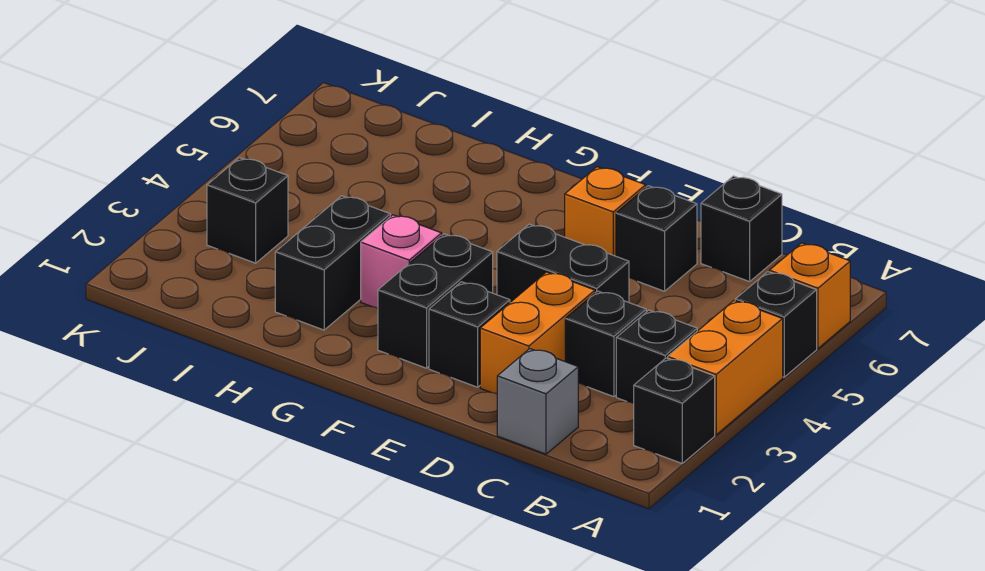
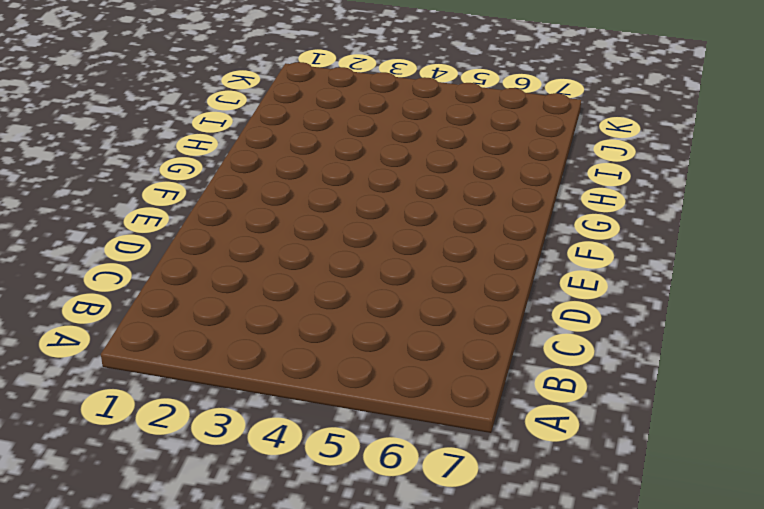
none -> black brick A2 level 1
none -> orange brick A3:A4 level 1
none -> black brick A5 level 1

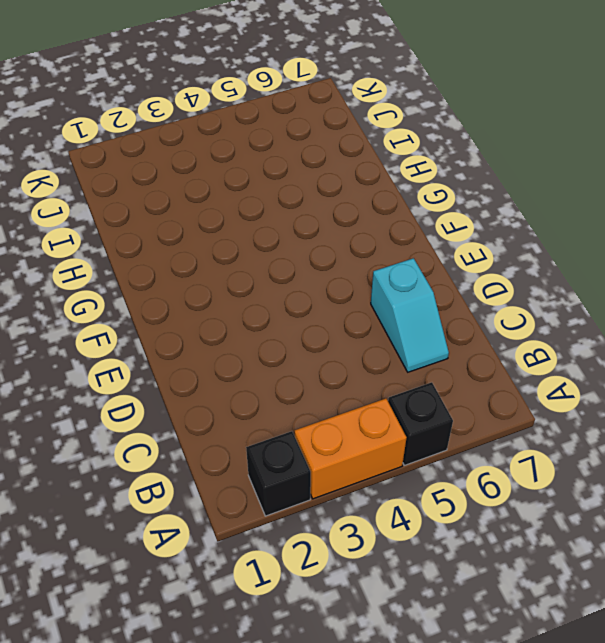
cyan slope C6:D6 level 1 top D -> black brick D6 level 1
none -> orange brick A6 level 1
none -> black brick B3 level 1
none -> grey brick C1 level 1

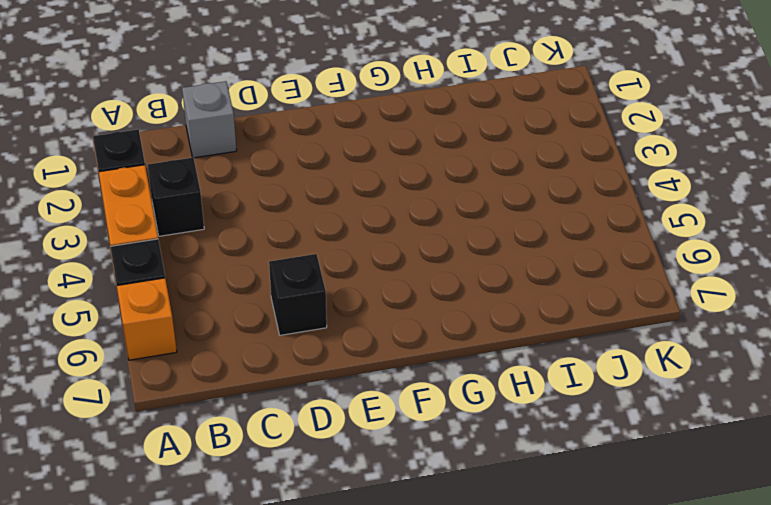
none -> black brick C3 level 1
none -> black brick C7 level 1
none -> orange brick D2:D3 level 1

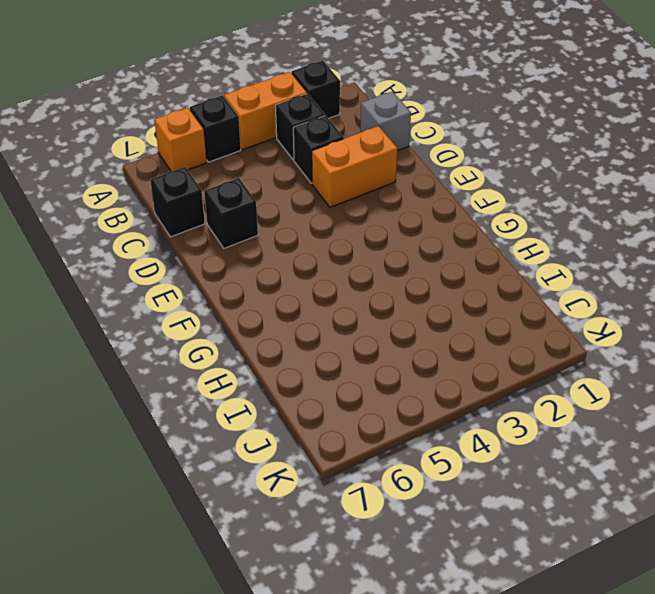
none -> black brick D4:E4 level 1
none -> black brick E2 level 1
none -> orange brick E6 level 1

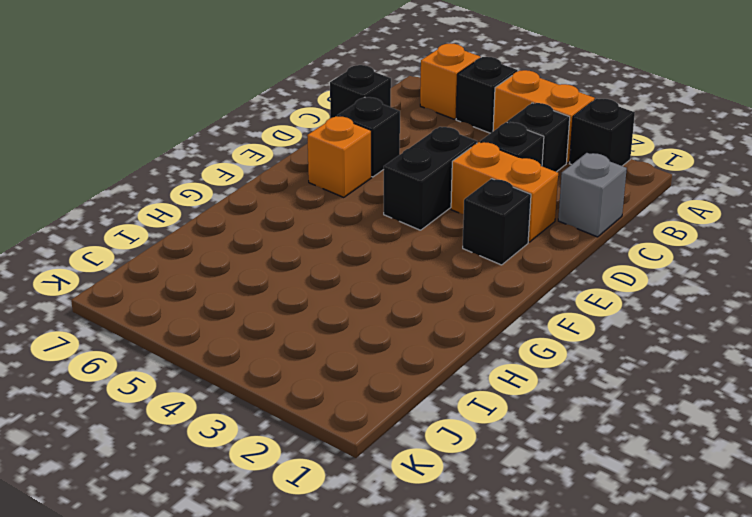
none -> black brick F2:F3 level 1
none -> pink brick G3 level 1
none -> black brick H2:H3 level 1

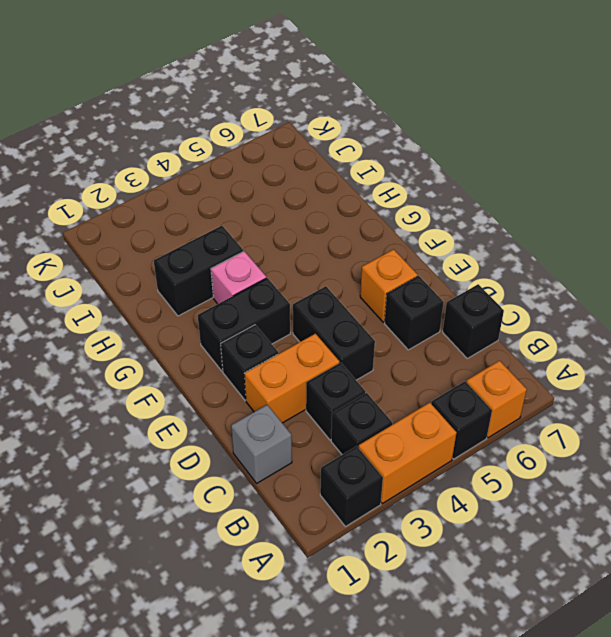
none -> black brick J3 level 1

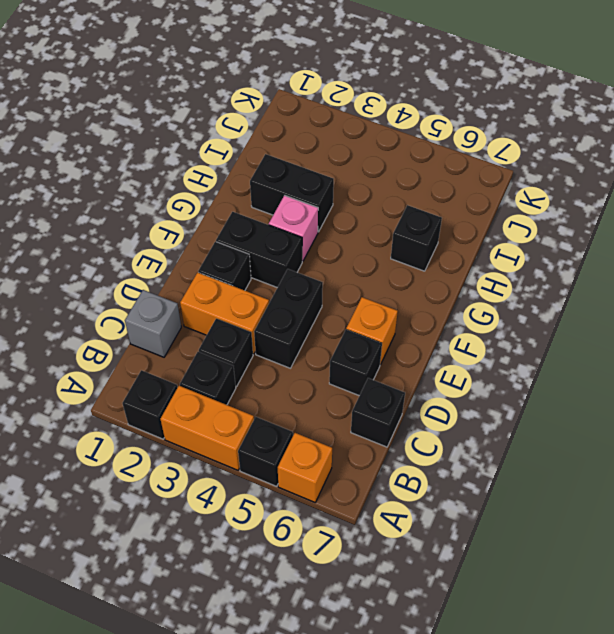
black brick H6 level 1 -> black brick J3 level 1

